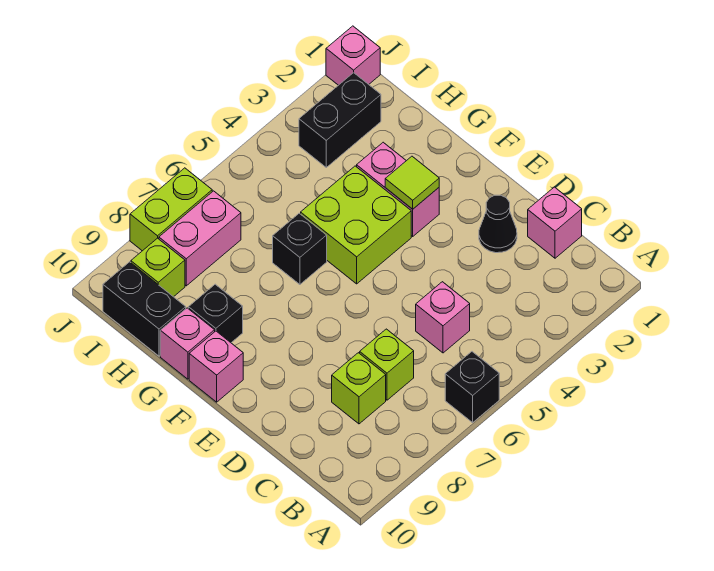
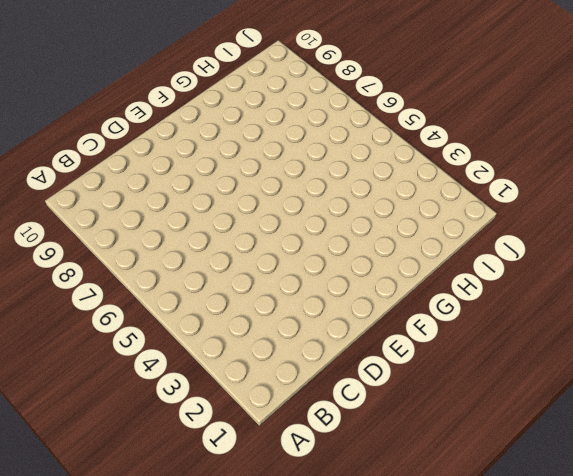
none -> black brick A6 level 1
none -> pink brick C1 level 1
none -> pink brick C5 level 1

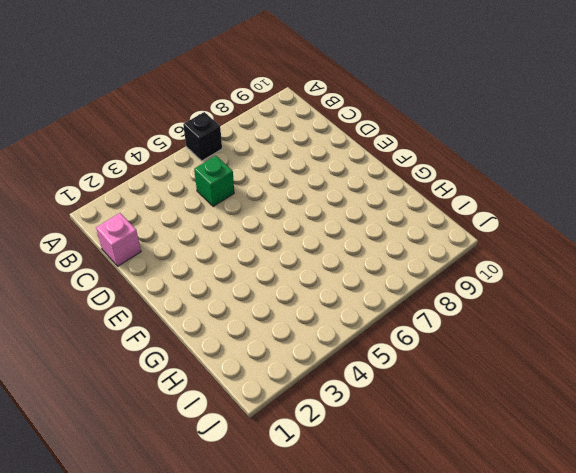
green brick C5 level 1 -> pink brick C5 level 1
none -> lime brick C7 level 1
none -> lime brick C8 level 1
none -> black cone D2 level 1

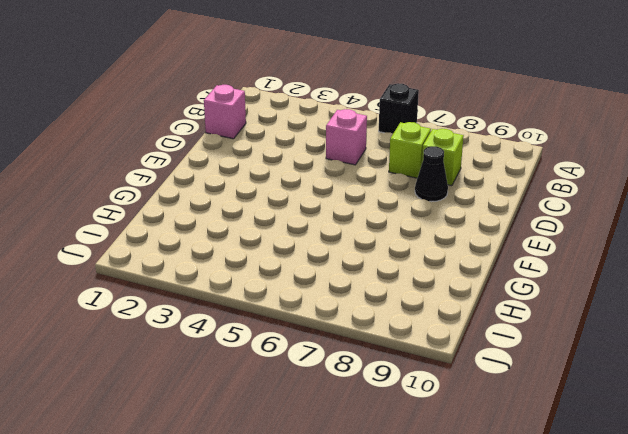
black cone D8 level 1 -> black cone D2 level 1
none -> pink brick F3:G3 level 1
none -> lime brick F4:G5 level 1
none -> pink brick F10 level 1

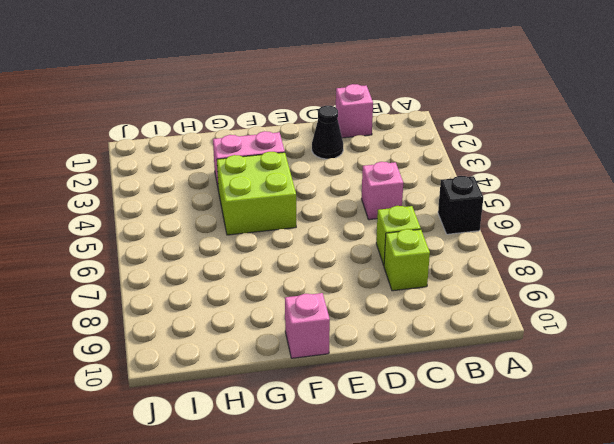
none -> black brick G6 level 1
none -> black brick G9 level 1
none -> pink brick G10 level 1

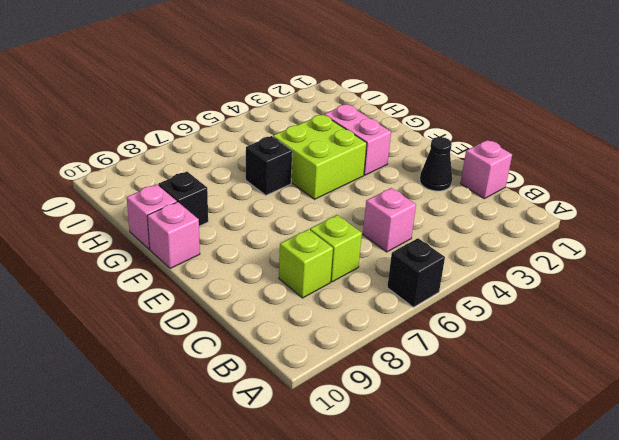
none -> black brick H10:I10 level 1
none -> black brick I2:I3 level 1
none -> pink brick I7:I8 level 1

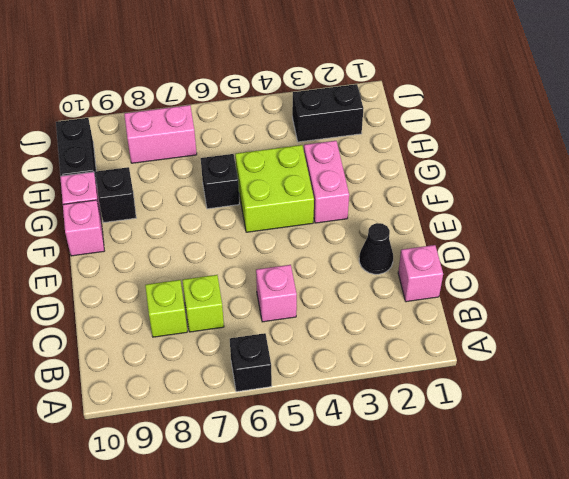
none -> lime brick I9 level 1
none -> pink brick J1 level 1
none -> lime brick J7:J8 level 1

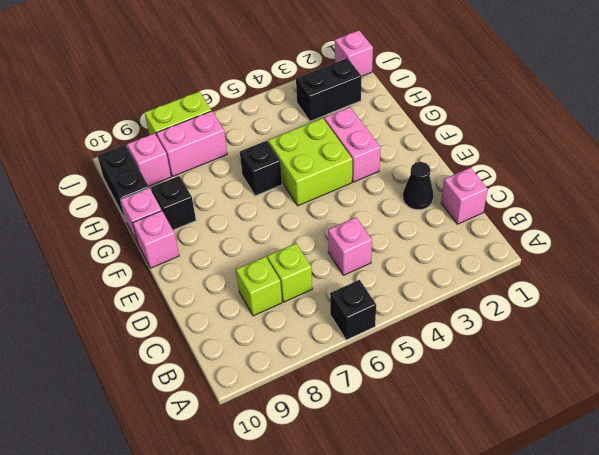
pink brick I9 level 1 -> lime brick I9 level 1
none -> lime tile F3 level 2

